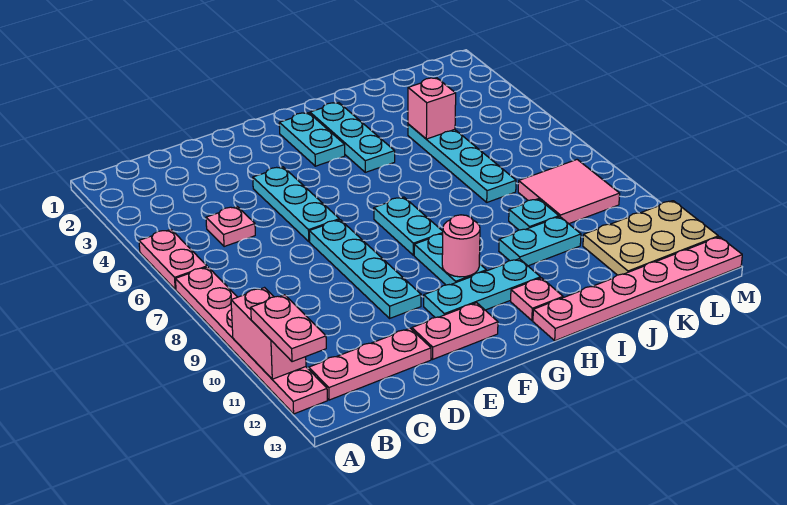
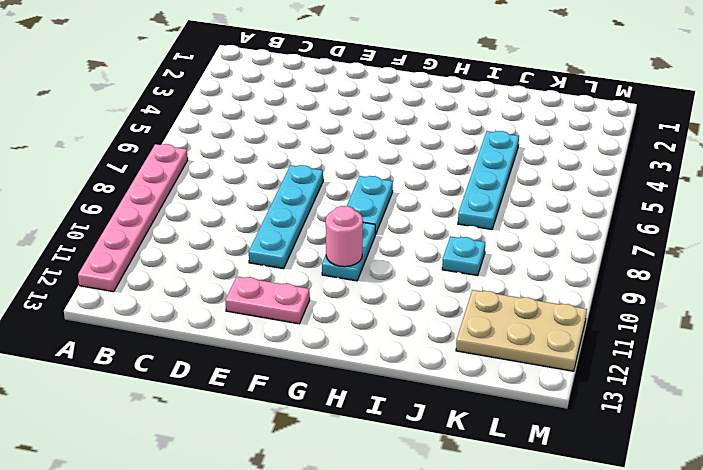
none -> pink plate A5:A6 level 1
none -> pink plate B12:D12 level 1
none -> pink plate C5 level 1

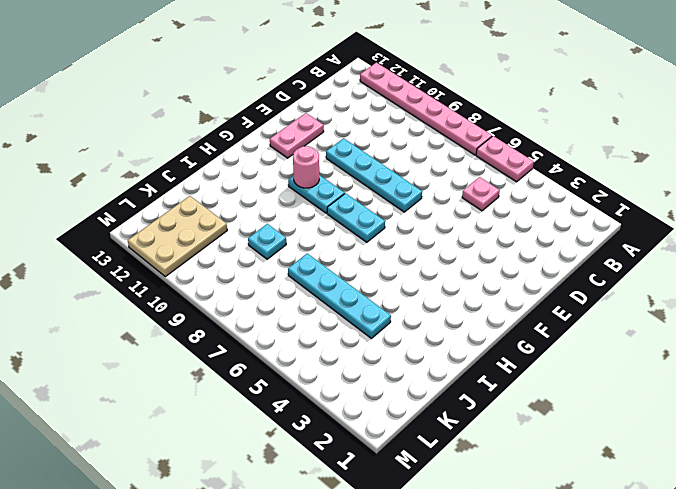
none -> pink plate B12:D12 level 1
none -> cyan plate E4:E6 level 1
none -> cyan plate F11:H11 level 1

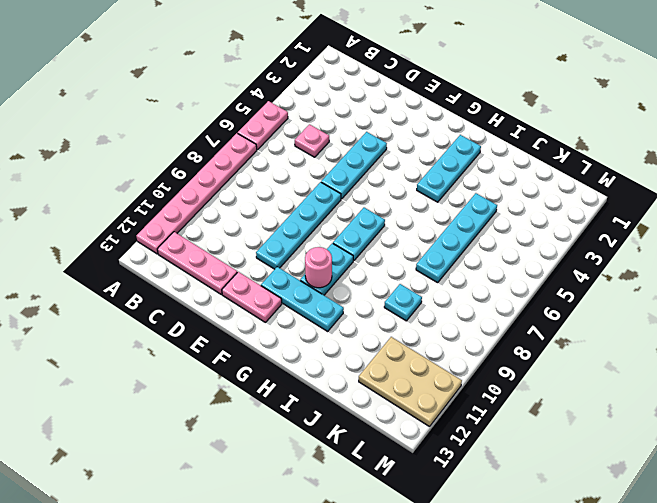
none -> cyan plate G2:G3 level 1
none -> pink plate H12 level 1
none -> pink plate H13:M13 level 1

